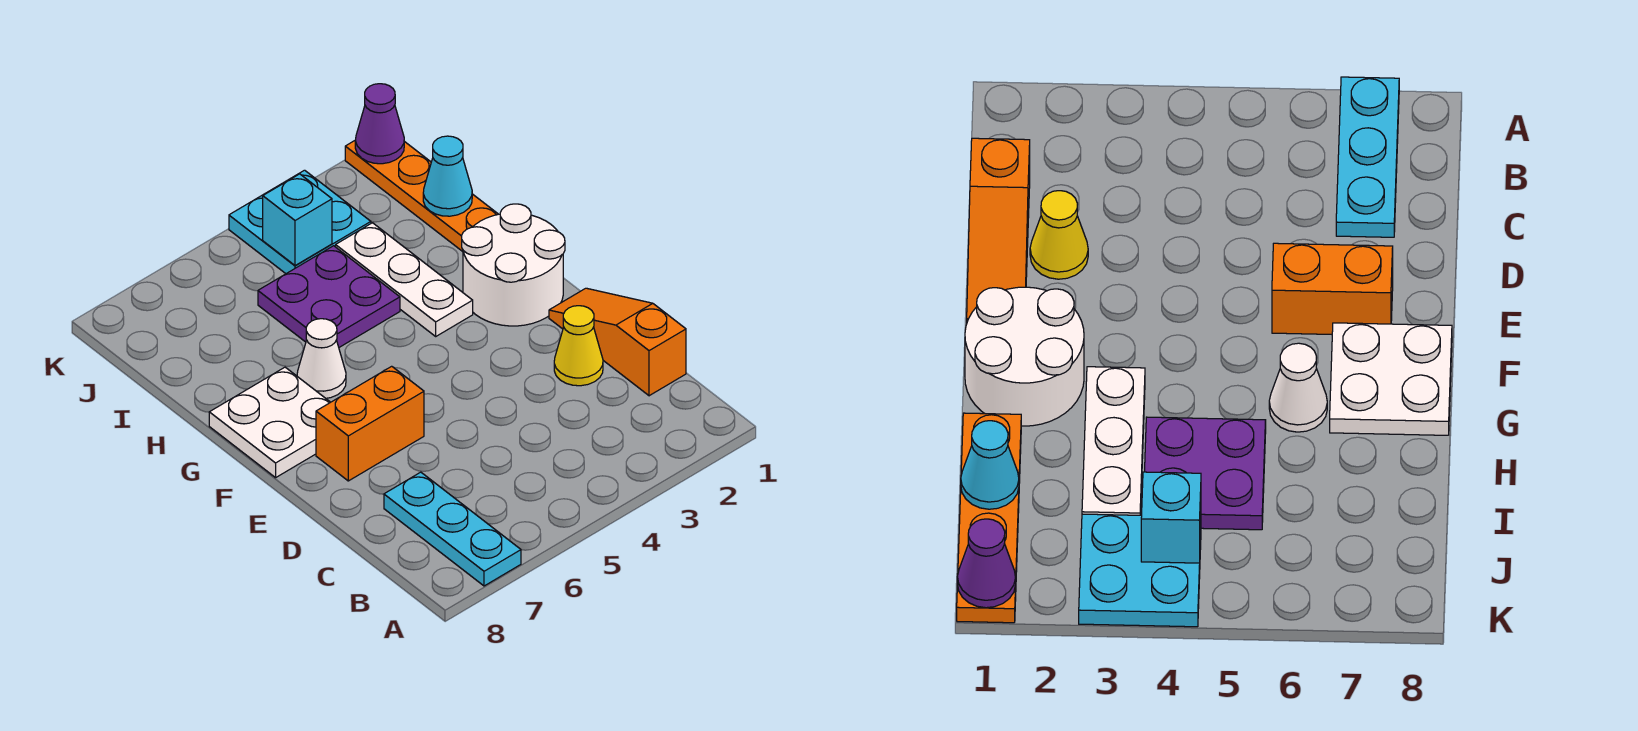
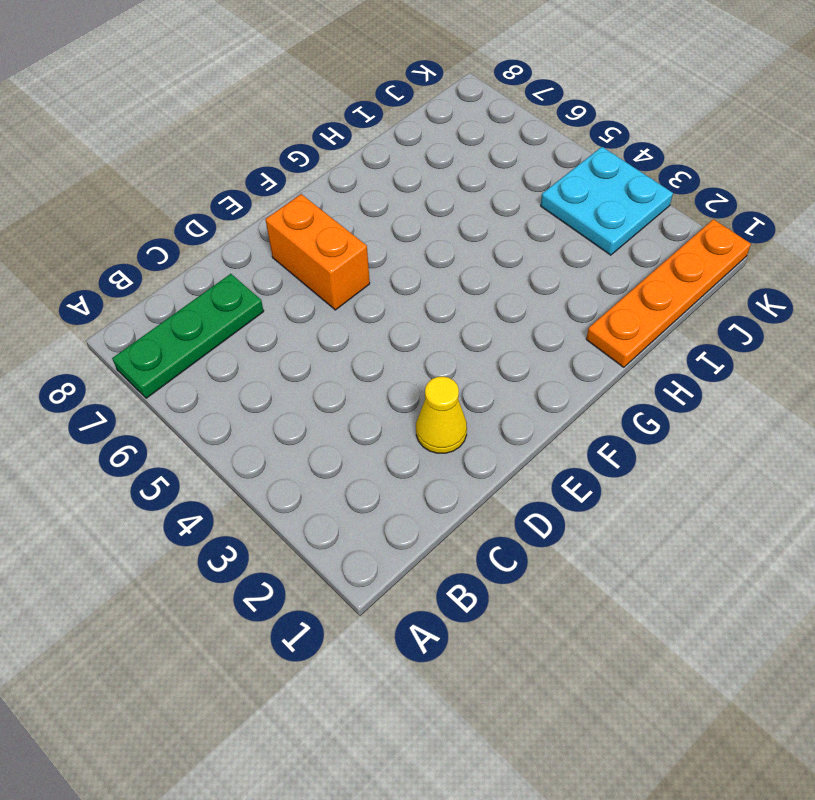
green plate A7:C7 level 1 -> cyan plate A7:C7 level 1
none -> orange slope C1:E1 level 1 top C
none -> white round brick F1:G2 level 1
none -> white plate F7:G8 level 1

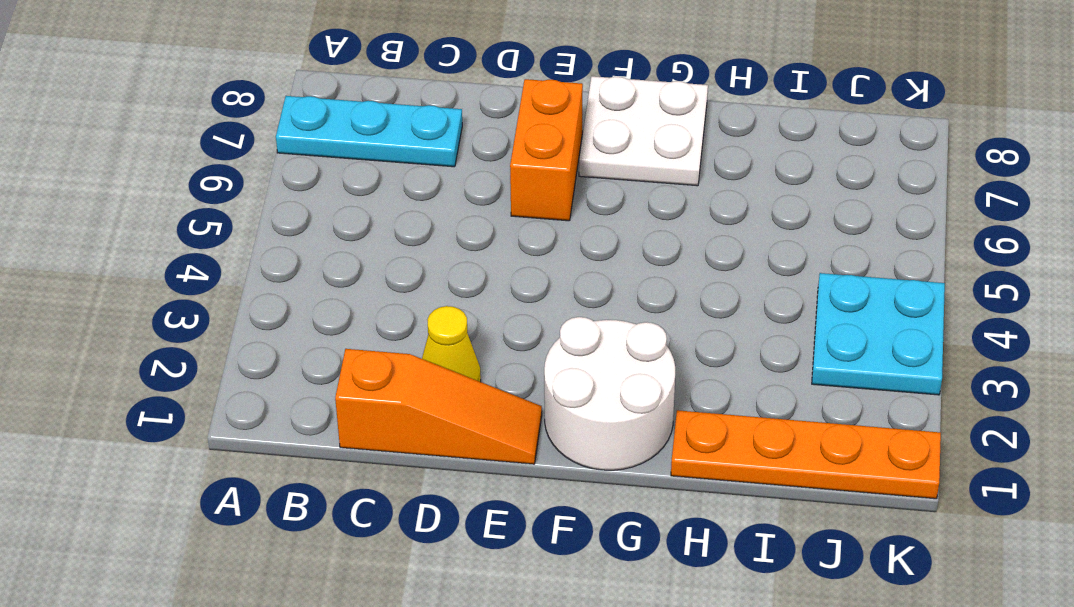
none -> white plate G3:I3 level 1
none -> white cone G6 level 1
none -> purple plate H4:I5 level 1

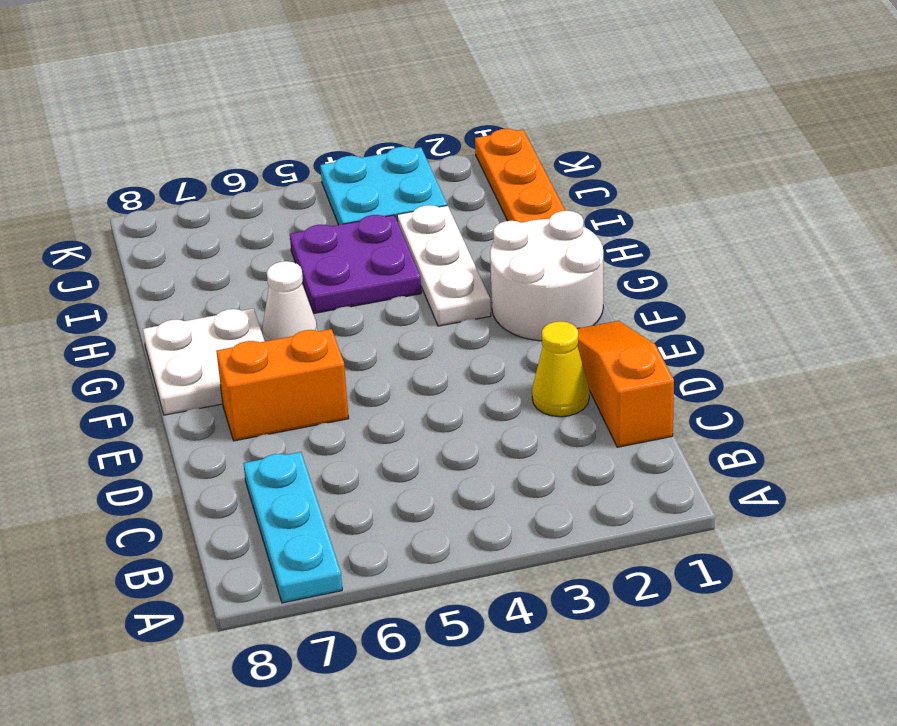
none -> cyan cone I1 level 2
none -> cyan brick J4 level 2
none -> purple cone K1 level 2

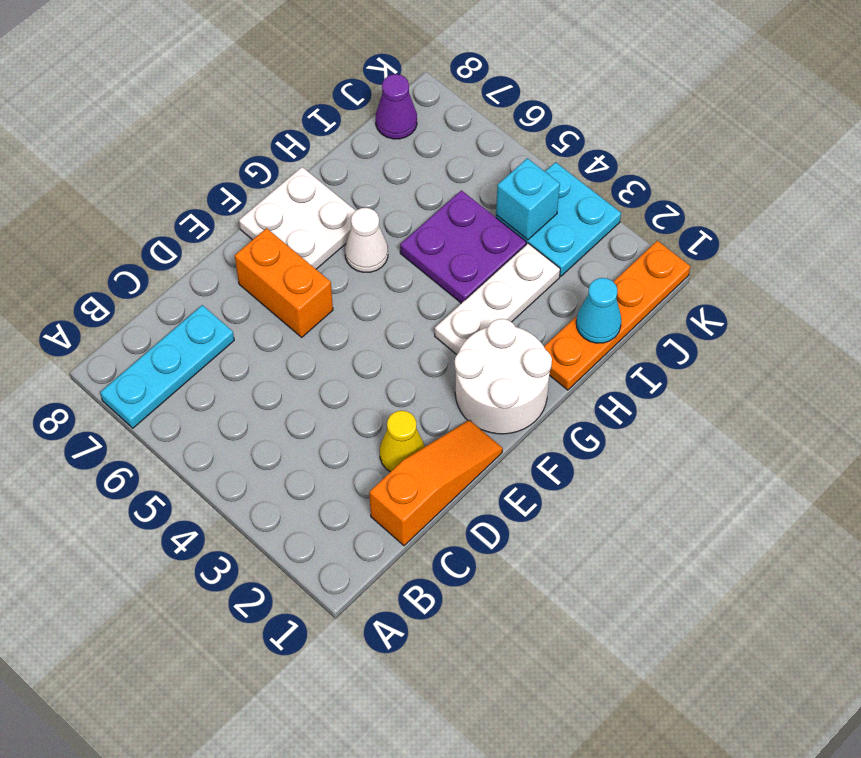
purple cone J8 level 1 -> purple cone K1 level 2

